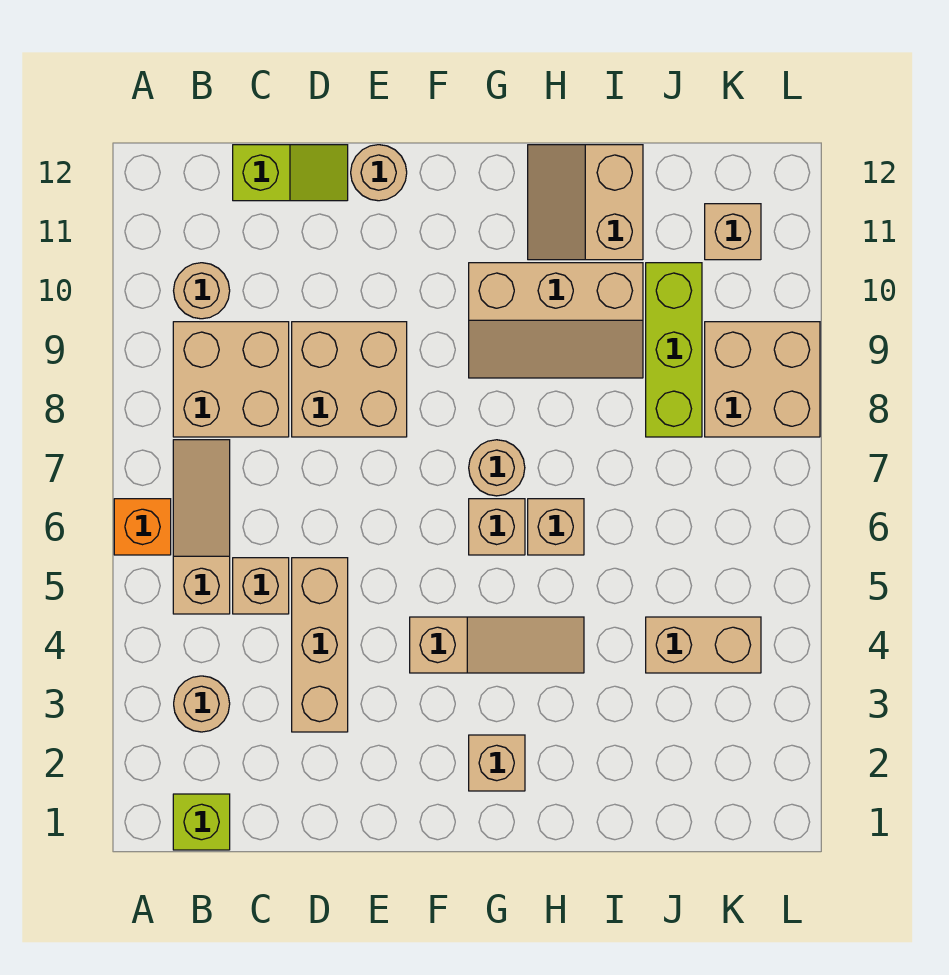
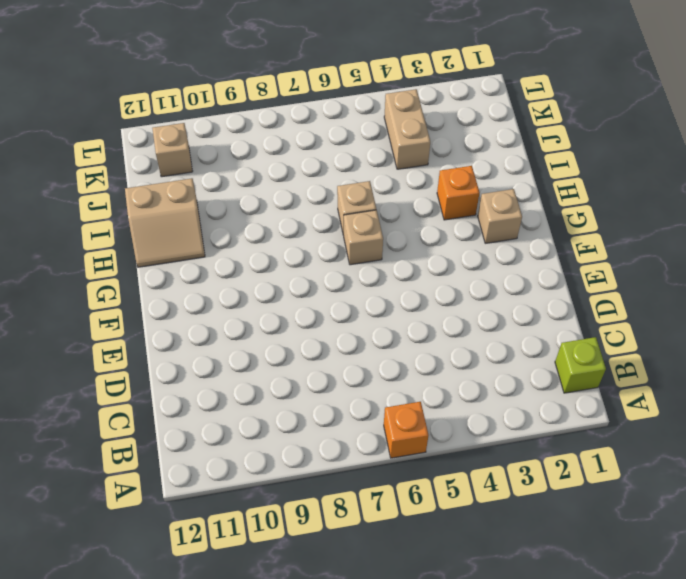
orange brick H3 level 1 -> none
none -> tan round brick B3 level 1
none -> tan slope B5:B7 level 1 top 5
none -> tan brick B8:C9 level 1

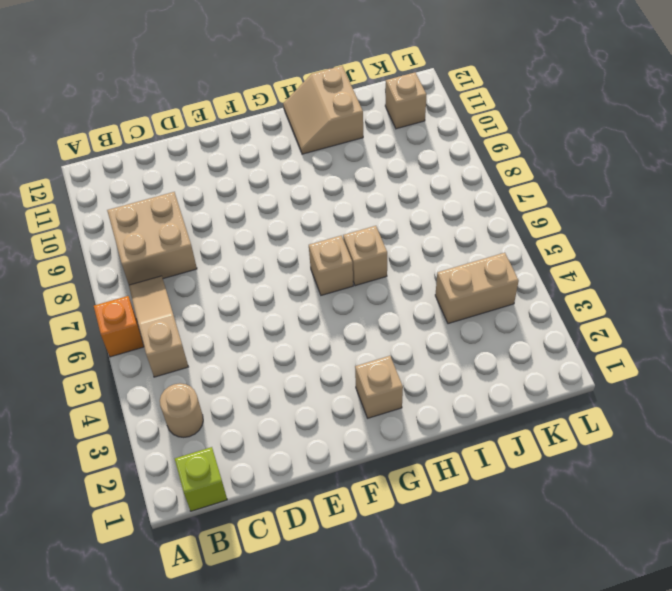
none -> tan round brick B10 level 1
none -> tan brick C5 level 1
none -> lime slope C12:D12 level 1 top C

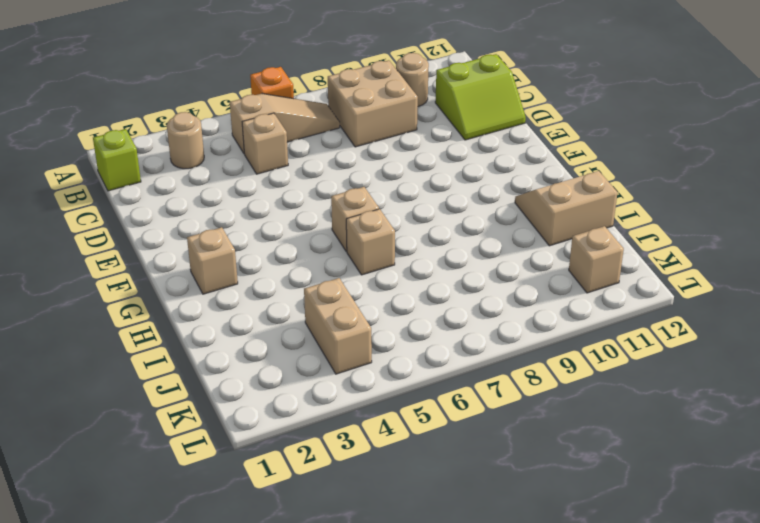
lime slope C11:D12 level 1 top C -> lime slope C12:D12 level 1 top C
none -> tan brick D3:D5 level 1
none -> tan brick D8:E9 level 1
none -> tan round brick E12 level 1

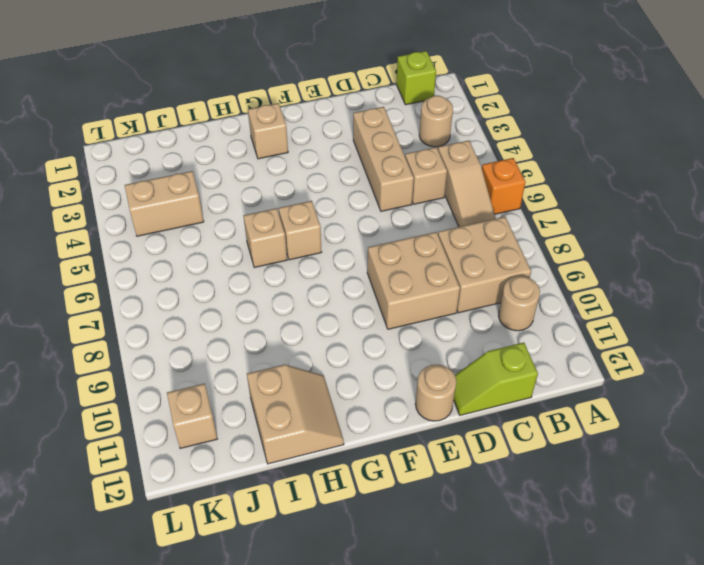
none -> tan slope F4:H4 level 1 top F
none -> tan round brick G7 level 1
none -> tan slope G9:I10 level 1 top 10

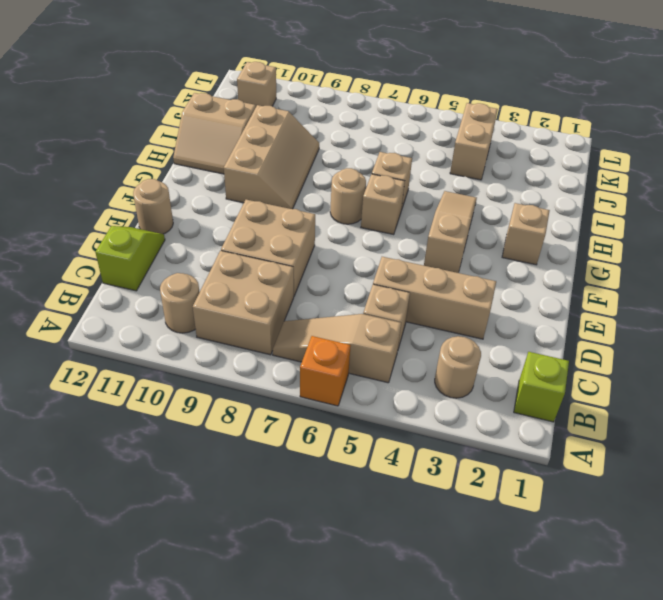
none -> lime brick J8:J10 level 1
none -> tan brick K8:L9 level 1

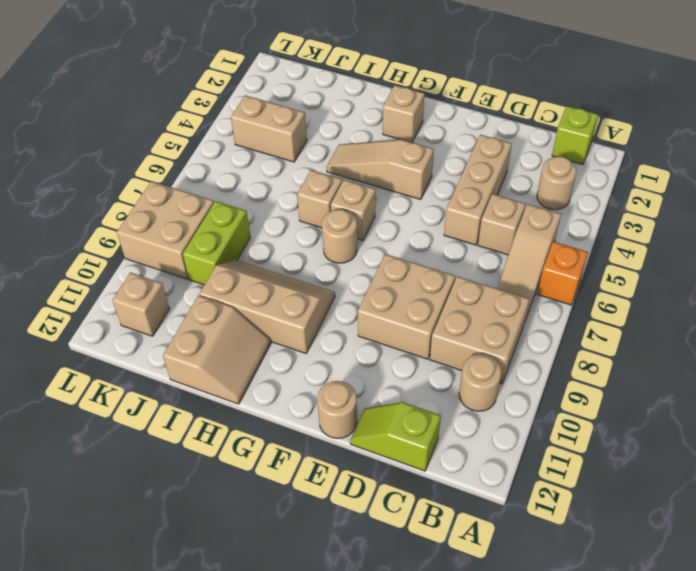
lime brick J8:J9 level 1 -> lime brick J8:J10 level 1

